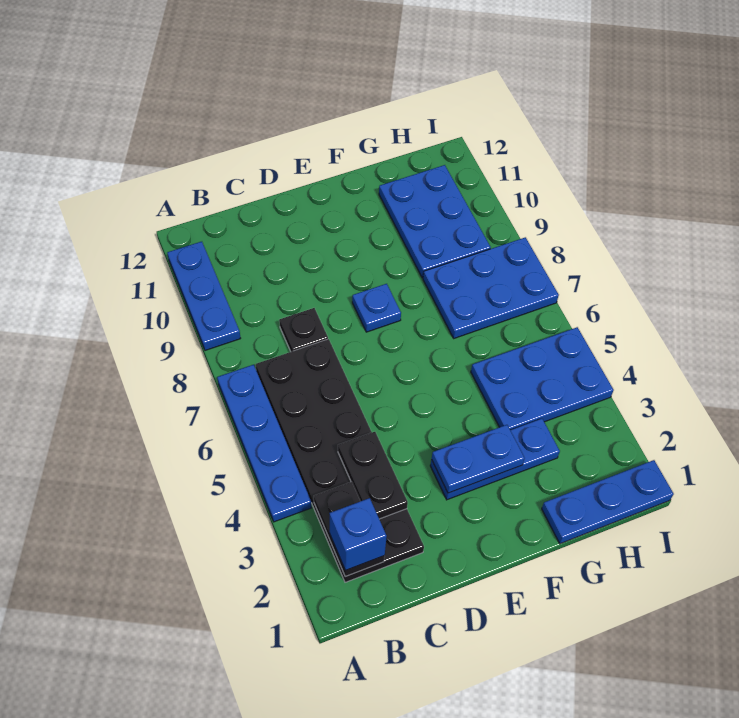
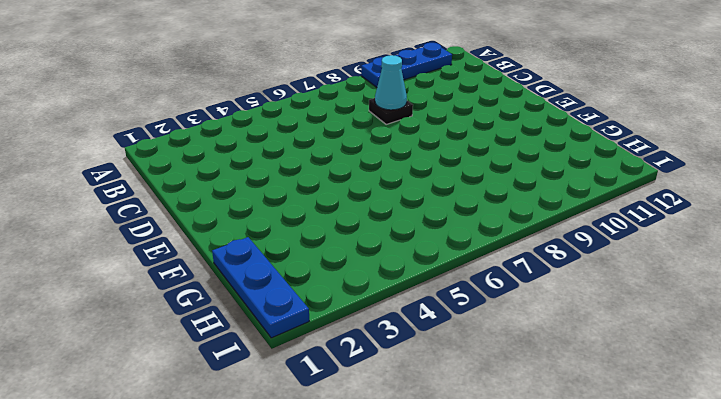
cyan cone C8 level 2 -> none
none -> blue plate A4:A7 level 1
none -> black plate B2:C7 level 1
none -> blue plate E3:G3 level 1

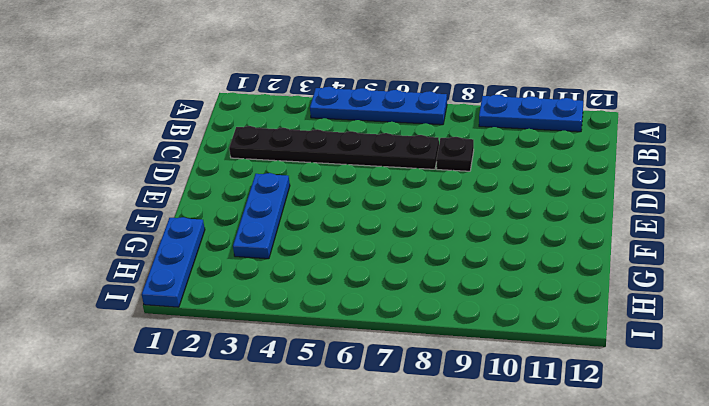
black plate C2:C7 level 1 -> black plate B2:C7 level 1
none -> blue plate E8 level 1
none -> blue plate G4:I5 level 1
none -> blue plate G7:I8 level 1

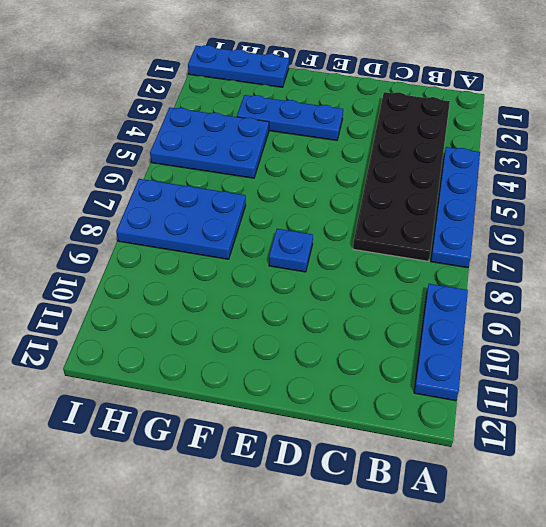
none -> black plate C8 level 1
none -> blue plate G9:H11 level 1
none -> black plate B2:B3 level 2

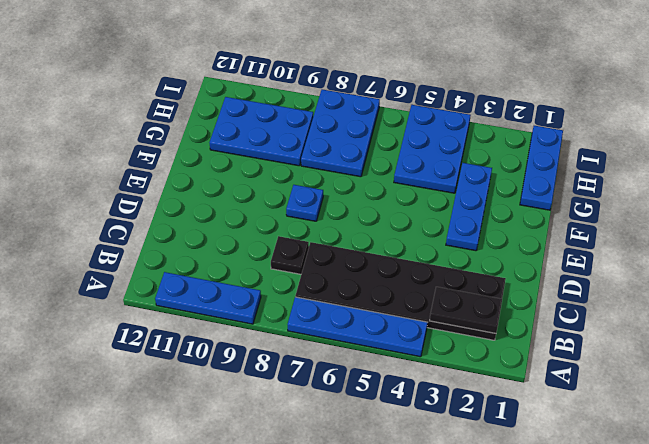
none -> black plate C3:C4 level 2
none -> blue plate E3:F3 level 2
none -> blue brick B2 level 3

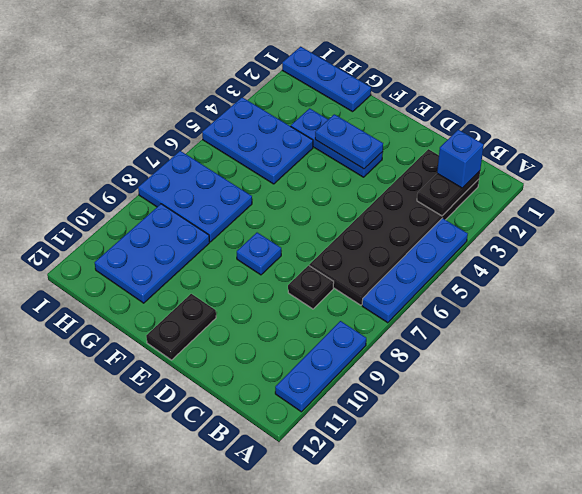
black plate E11:E12 level 1 -> black plate C3:C4 level 2

